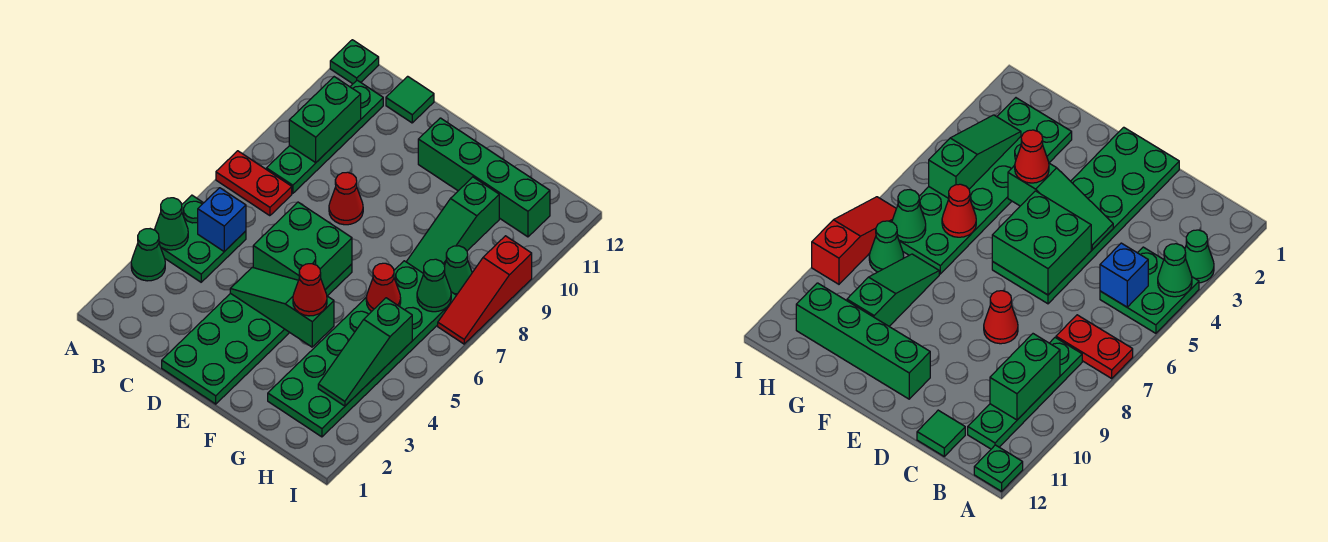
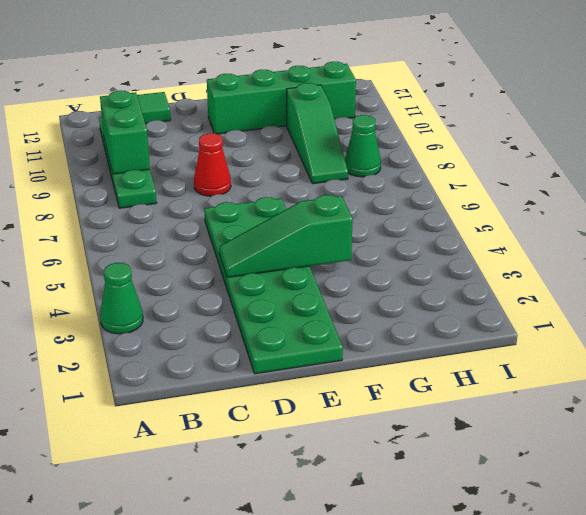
none -> green plate A4:B5 level 1
none -> red plate A7:B7 level 1
none -> green plate A12 level 1

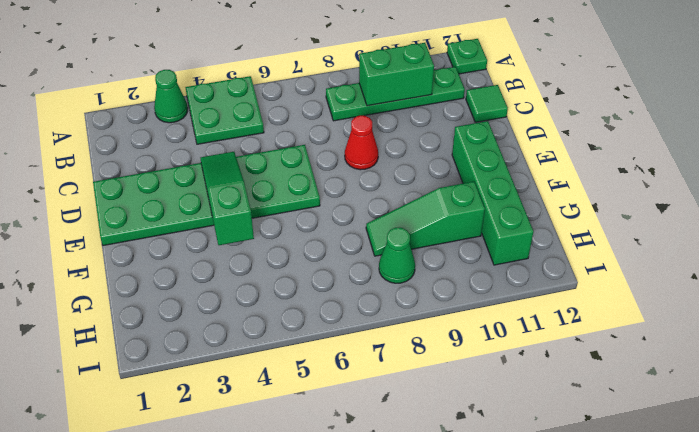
none -> red plate A7:B7 level 1
none -> green plate G2:H7 level 1
none -> red slope I7:I9 level 1 top 9

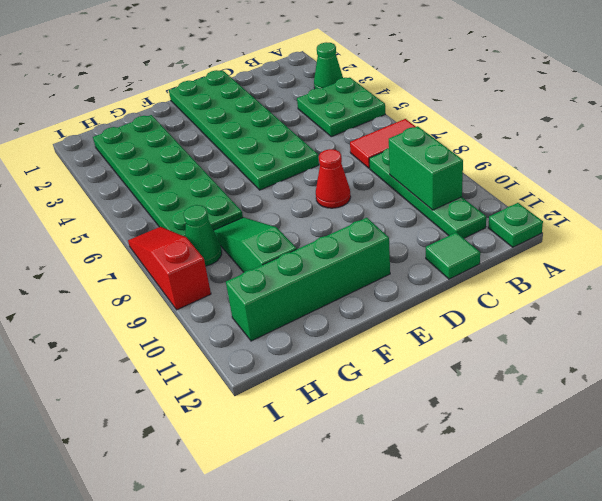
red tile A7:B7 level 1 -> red plate A7:B7 level 1
none -> green cone A4 level 2
none -> blue brick B5 level 2
none -> green slope D4:F4 level 2 top F

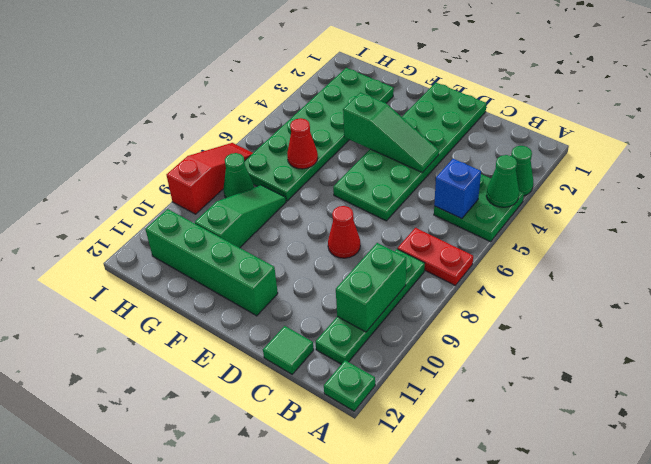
none -> green brick D5:E6 level 2
none -> green slope H3:H5 level 2 top 5
none -> green cone H7 level 2

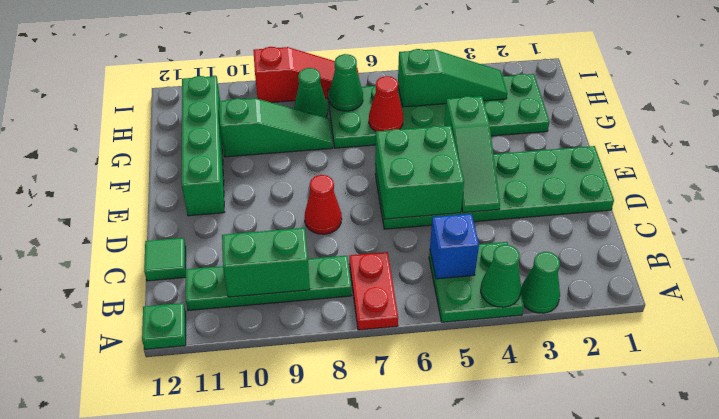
none -> red cone F4 level 3

